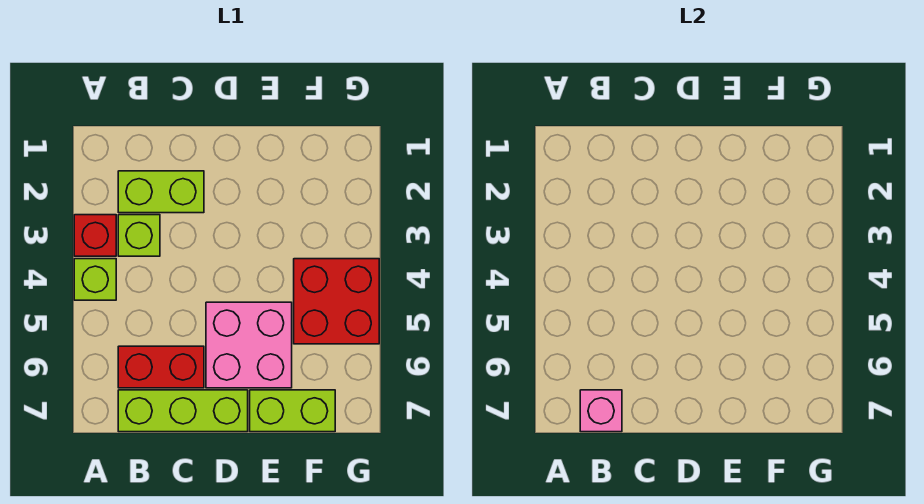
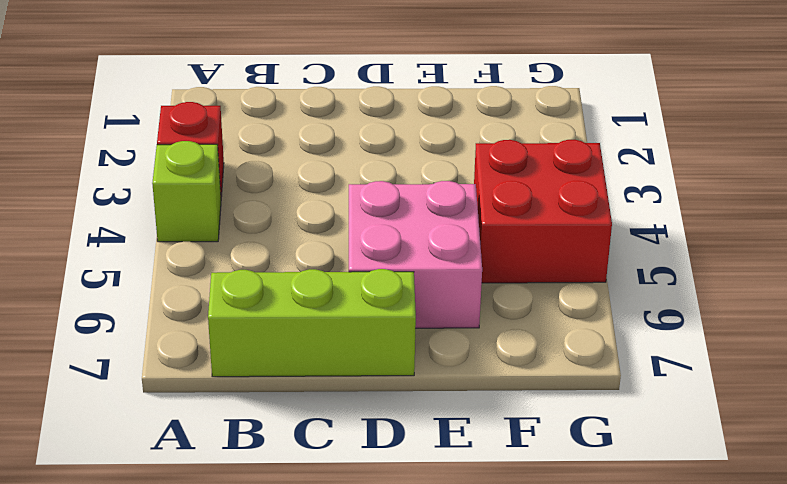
none -> lime brick B2:C2 level 1
none -> lime brick B3 level 1

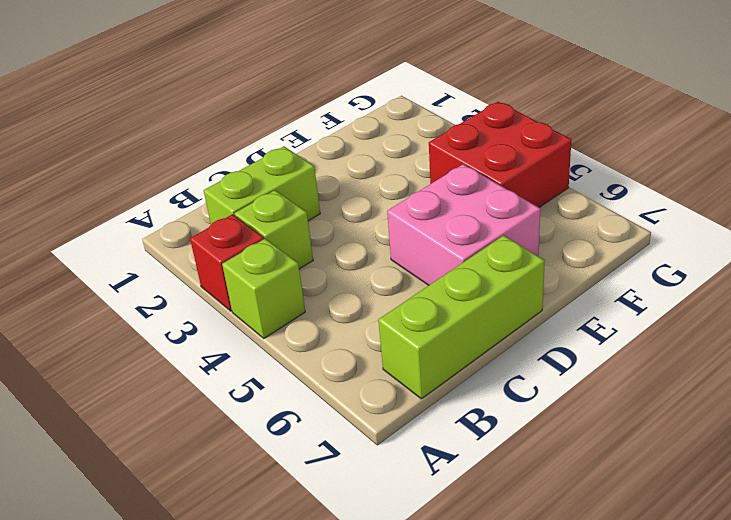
none -> red brick B6:C6 level 1
none -> lime brick E7:F7 level 1

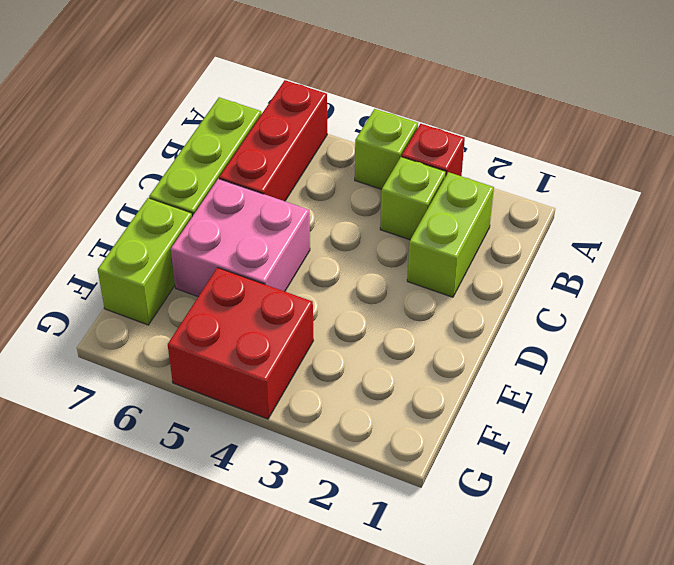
red brick A6:C6 level 1 -> red brick B6:C6 level 1
none -> pink brick B7 level 2

